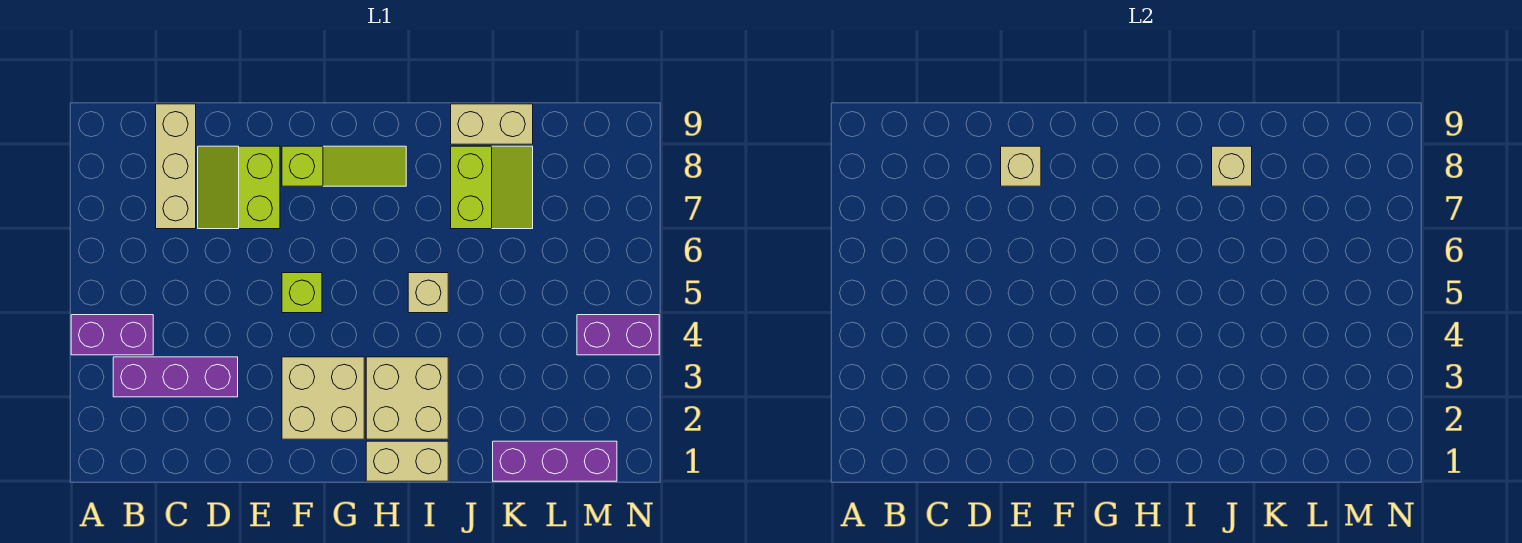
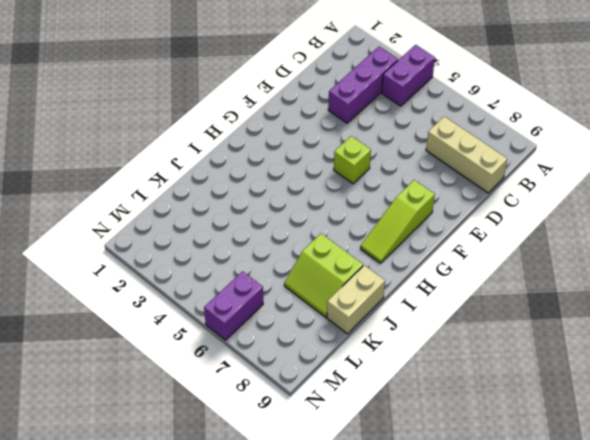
purple brick M6:N6 level 1 -> purple brick M4:N4 level 1
none -> lime slope D7:E8 level 1 top E
none -> tan brick F2:G3 level 1
none -> tan brick H1:I1 level 1

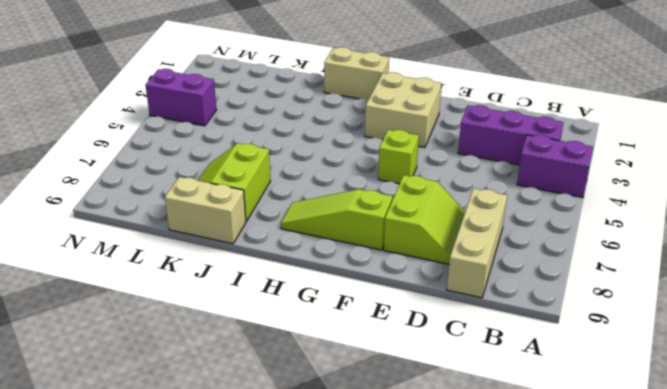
none -> tan brick H2:I3 level 1
none -> tan brick I5 level 1
none -> purple brick K1:M1 level 1

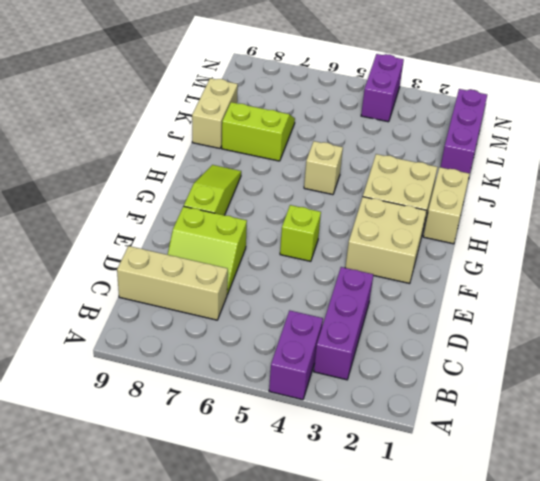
none -> tan brick E8 level 2
none -> tan brick J8 level 2

